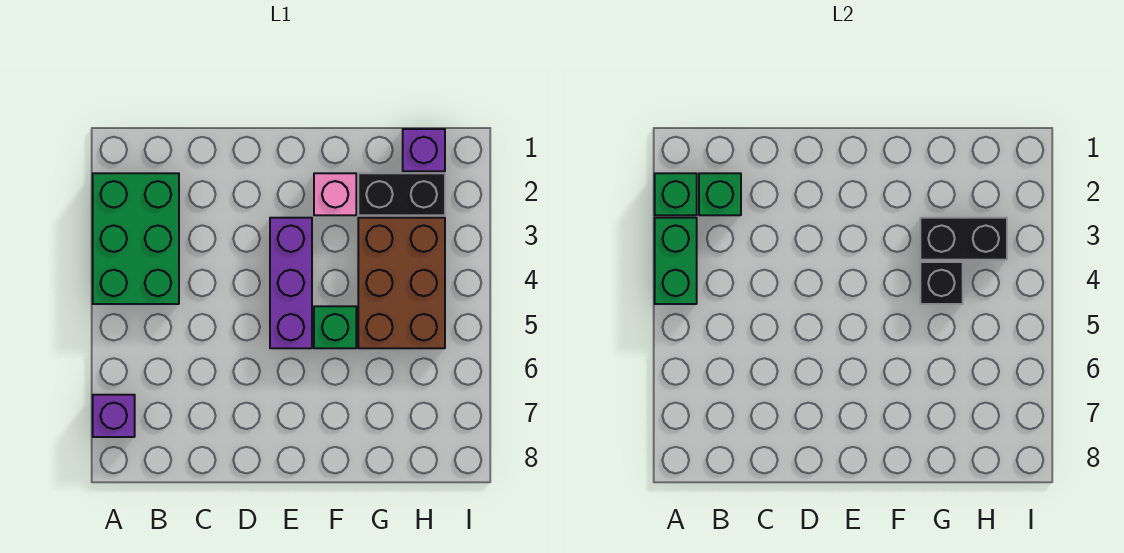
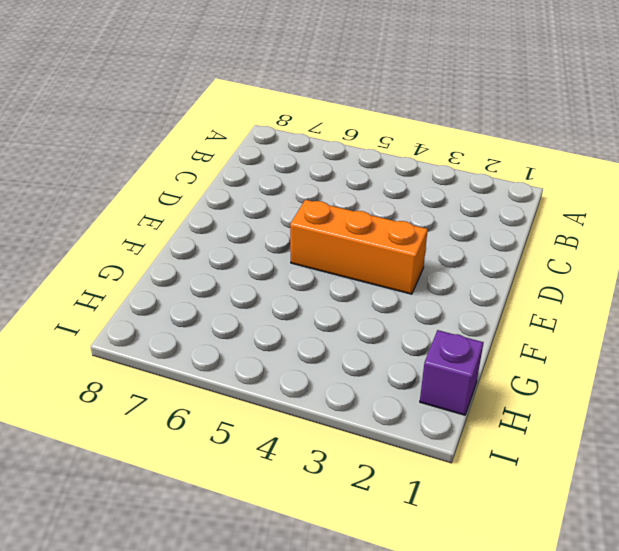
orange brick E3:E5 level 1 -> purple brick E3:E5 level 1
none -> green brick A2:B4 level 1
none -> purple brick A7 level 1
none -> pink brick F2 level 1

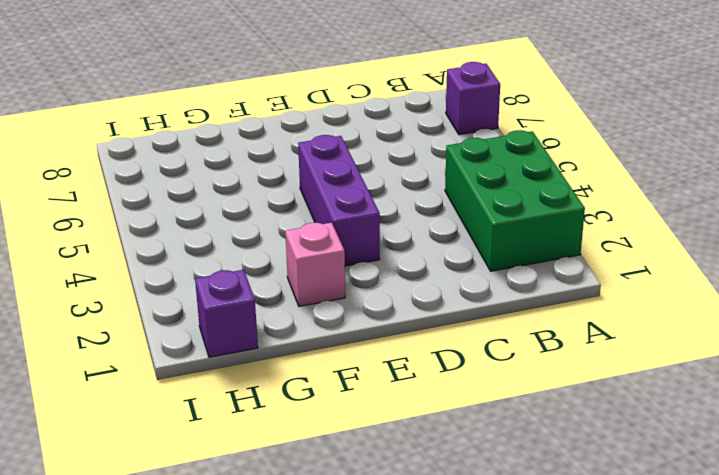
none -> green brick F5 level 1
none -> black brick G2:H2 level 1
none -> brown brick G3:H5 level 1

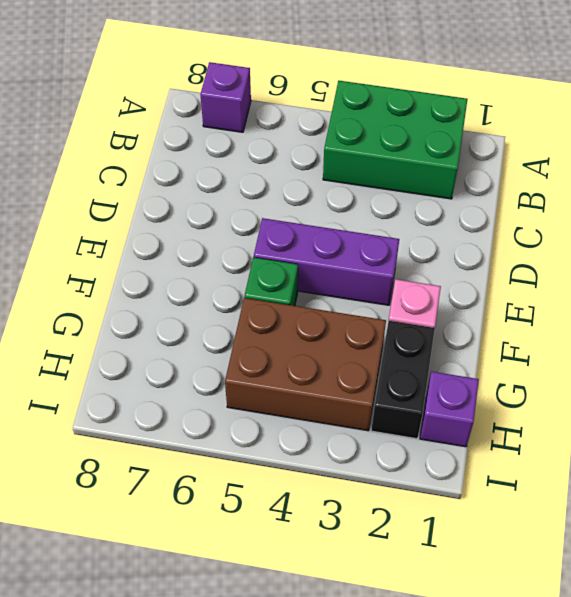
none -> green brick A2 level 2
none -> green brick A3:A4 level 2
none -> green brick B2 level 2

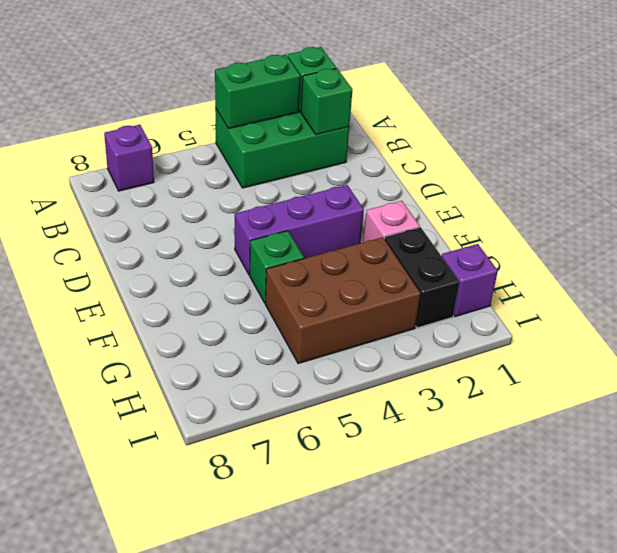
none -> black brick G3:H3 level 2
none -> black brick G4 level 2

